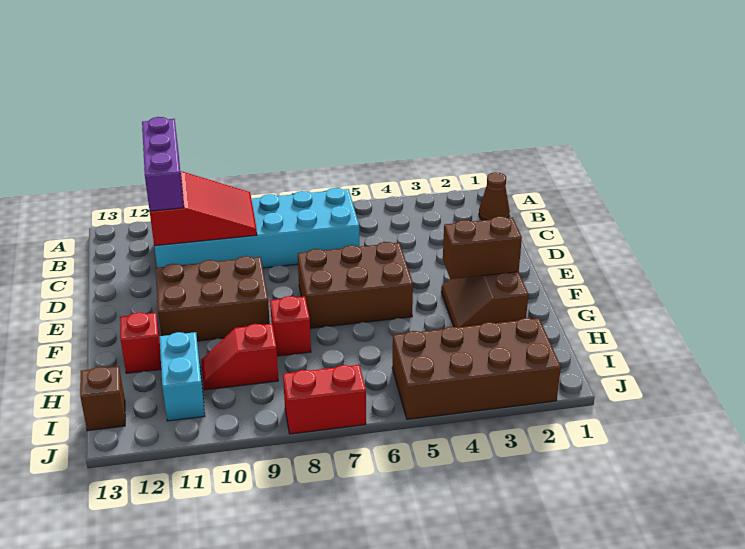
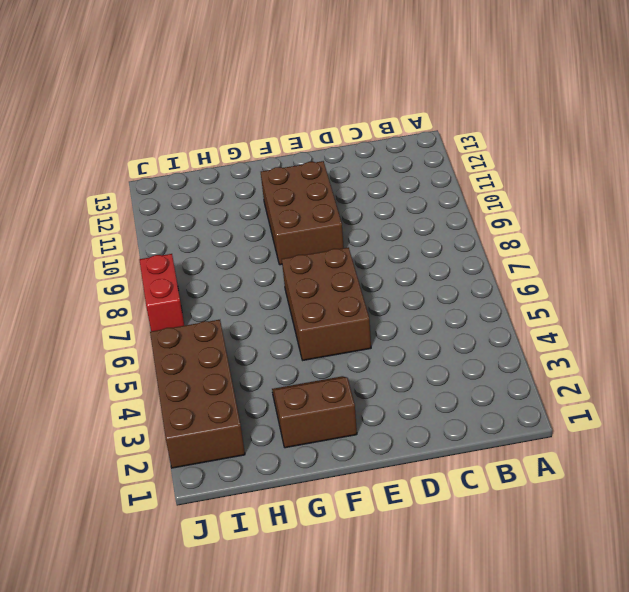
none -> brown cone B1 level 1
none -> cyan brick B6:C11 level 1
none -> red brick G8 level 1

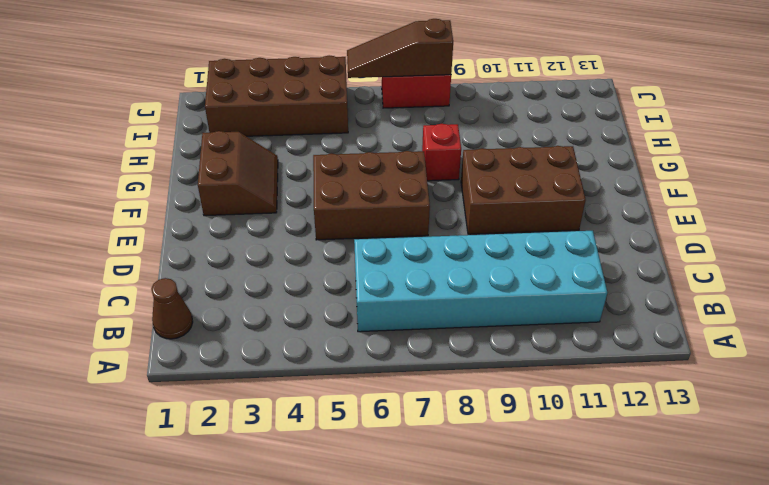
brown slope J6:J8 level 2 top 8 -> none
none -> red brick G12 level 1
none -> red slope H9:H10 level 1 top 9
none -> cyan brick H11:I11 level 1

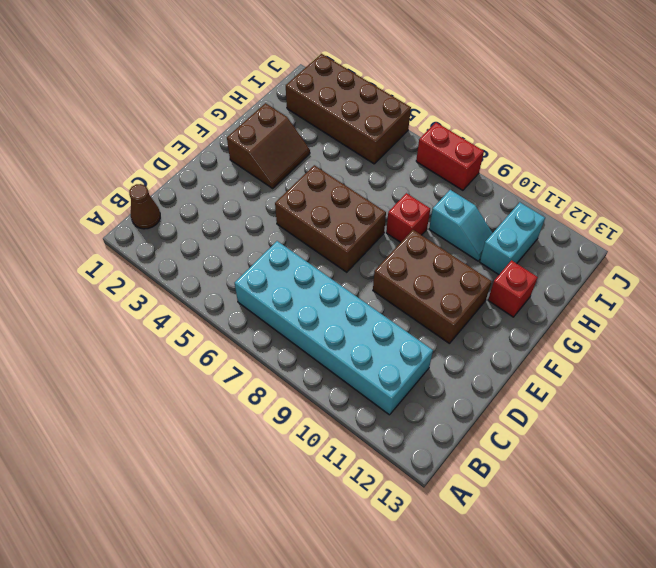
cyan slope H9:H10 level 1 top 9 -> red slope H9:H10 level 1 top 9
none -> brown brick I13 level 1
none -> red slope B9:C11 level 2 top 11
none -> brown brick F2:F3 level 2

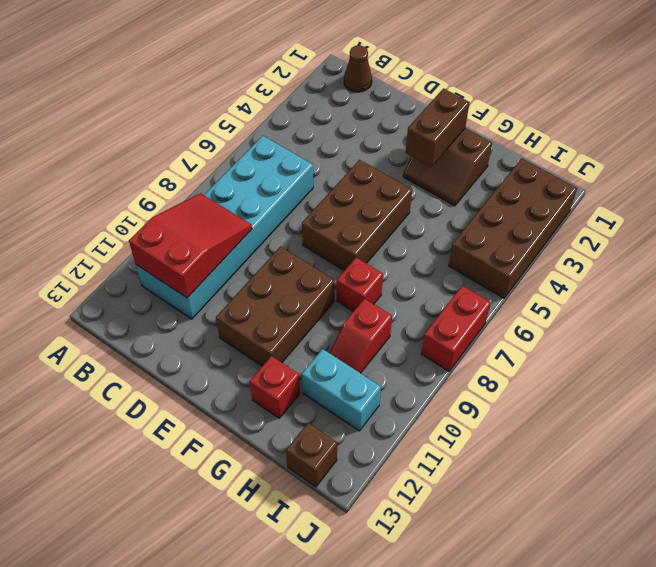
none -> purple brick A11:C11 level 3

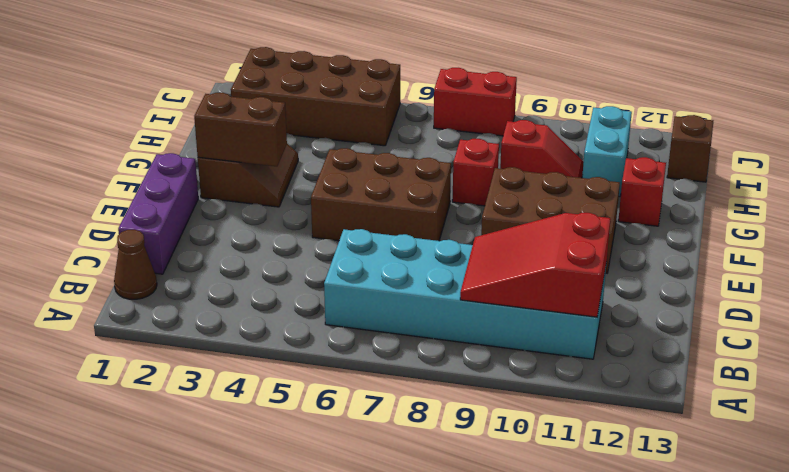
purple brick C1:E1 level 1 -> purple brick A11:C11 level 3

